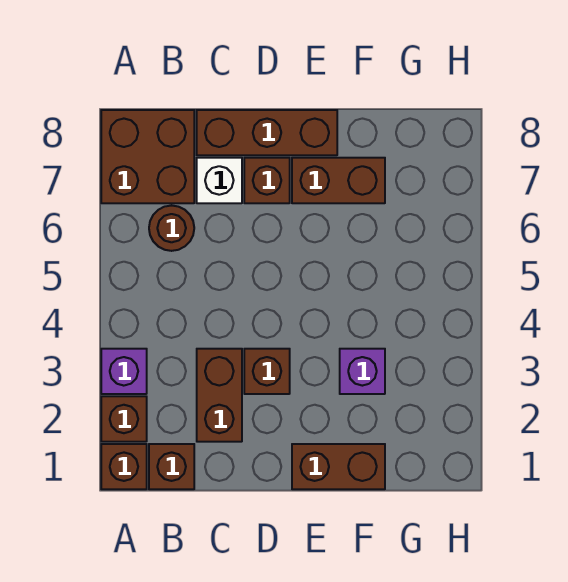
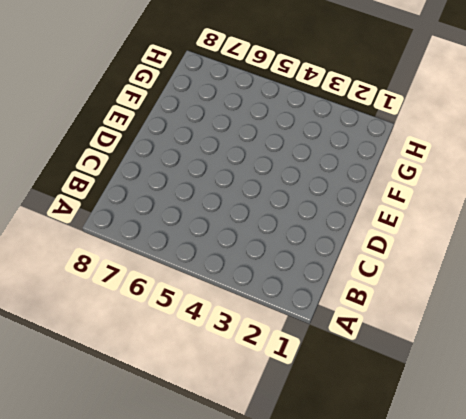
none -> brown brick A1 level 1
none -> brown brick A2 level 1
none -> purple brick A3 level 1

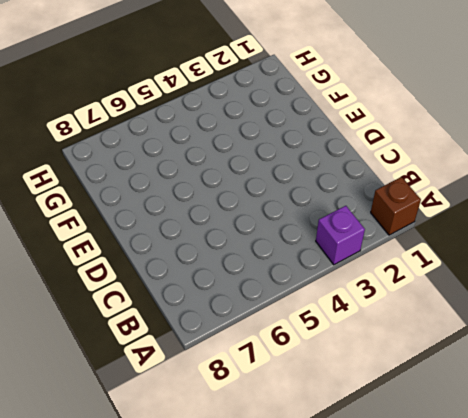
none -> brown brick A2 level 1
none -> brown brick A7:B8 level 1
none -> brown brick B1 level 1

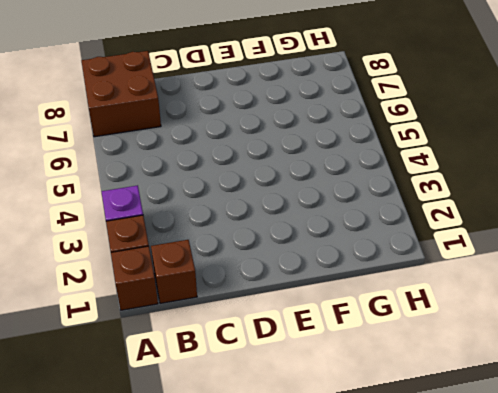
none -> brown round brick B6 level 1
none -> brown brick C2:C3 level 1
none -> white brick C7 level 1

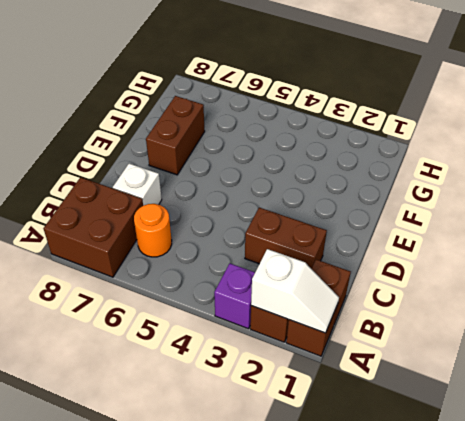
white slope A1:A2 level 2 top 2 -> none
orange round brick B6 level 1 -> brown round brick B6 level 1
none -> brown brick C8:E8 level 1
none -> brown brick D3 level 1
none -> brown brick D7 level 1

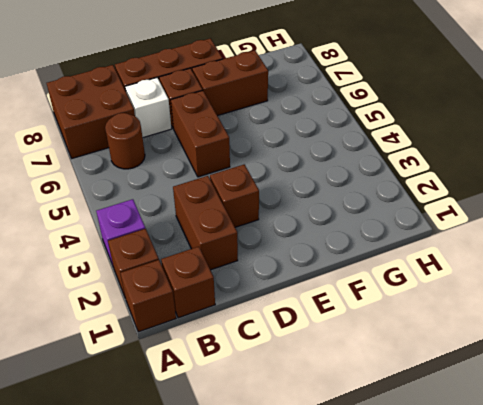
brown brick D5:D6 level 1 -> brown brick E1:F1 level 1
none -> purple brick F3 level 1

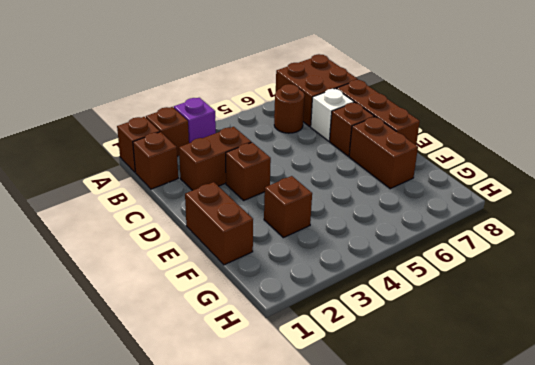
brown brick F3 level 1 -> purple brick F3 level 1

